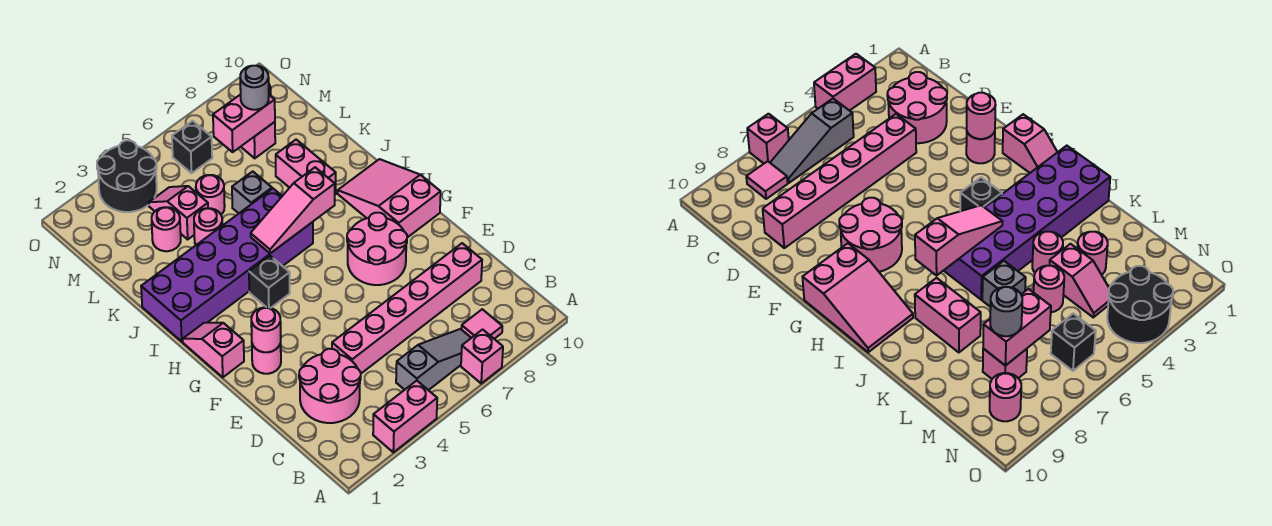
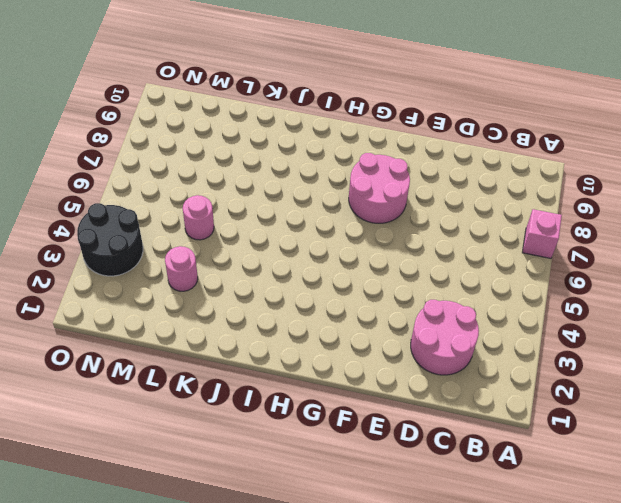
none -> pink brick A3:A4 level 1
none -> grey slope B5:B7 level 1 top 5
none -> pink tile B8 level 1

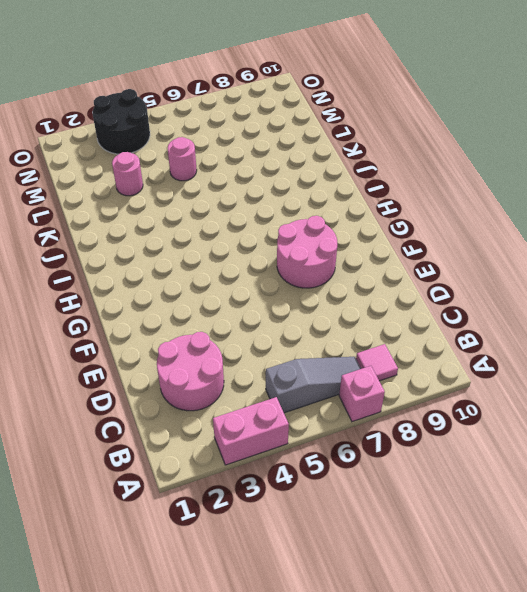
none -> pink brick D4:D9 level 1
none -> pink round brick F2 level 1
none -> pink slope G1:H1 level 1 top G

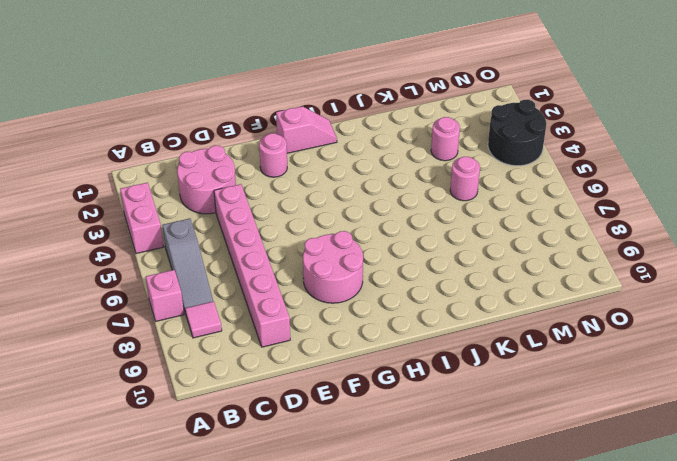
none -> pink slope G9:I10 level 1 top G
none -> black brick H4 level 1
none -> purple brick I1:J6 level 1

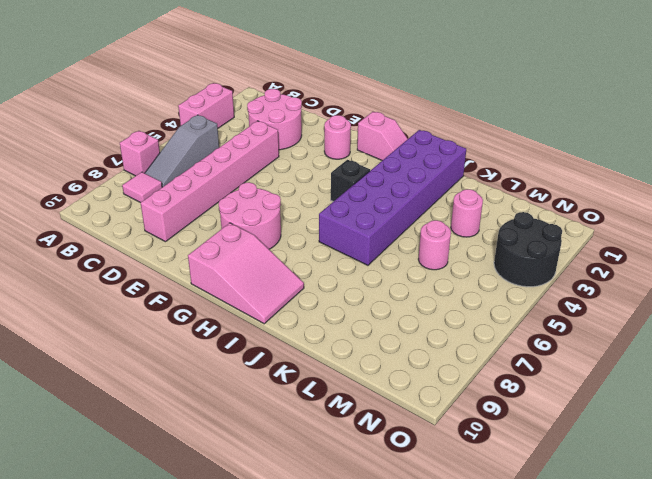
none -> pink brick J8:K8 level 1
none -> pink round brick K4 level 1
none -> grey brick K6 level 1

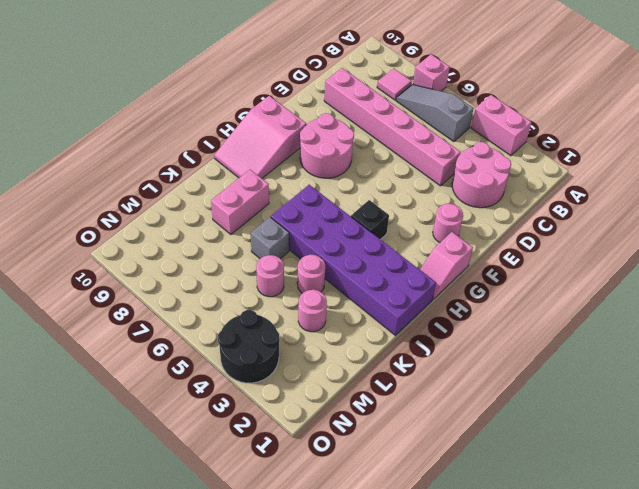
none -> pink slope L4:M4 level 1 top L
none -> pink brick M8 level 1
none -> black brick N6 level 1

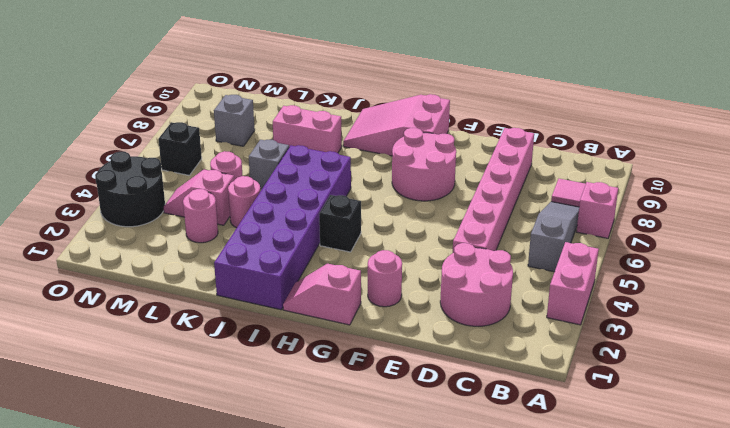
grey brick M8 level 1 -> pink brick M8 level 1
none -> pink round brick N9 level 1
none -> pink round brick F2 level 2
none -> pink slope I5:I7 level 2 top 7

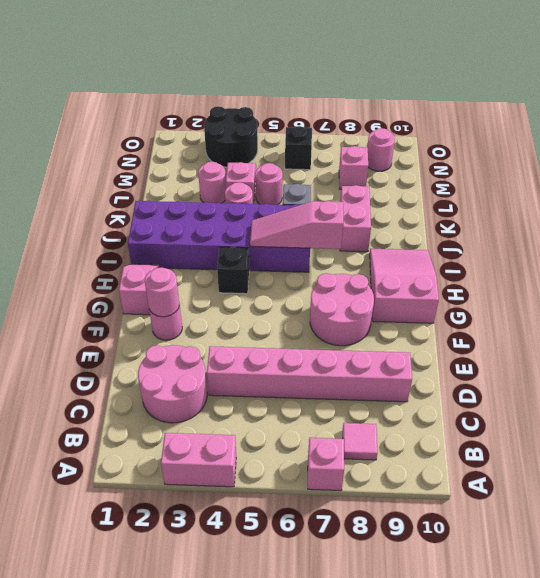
none -> grey slope B5:B7 level 1 top 5
none -> pink brick M7:M8 level 2
none -> grey round brick M8 level 3

